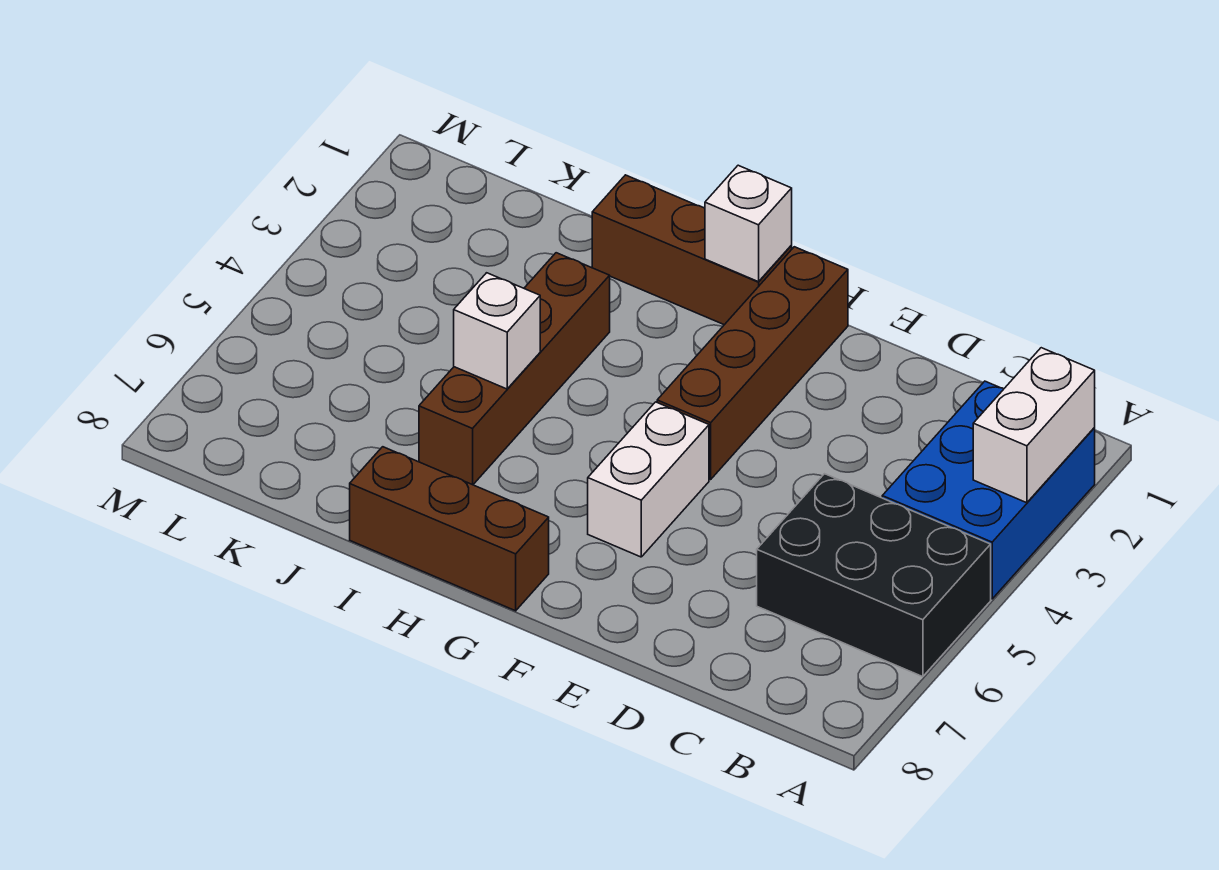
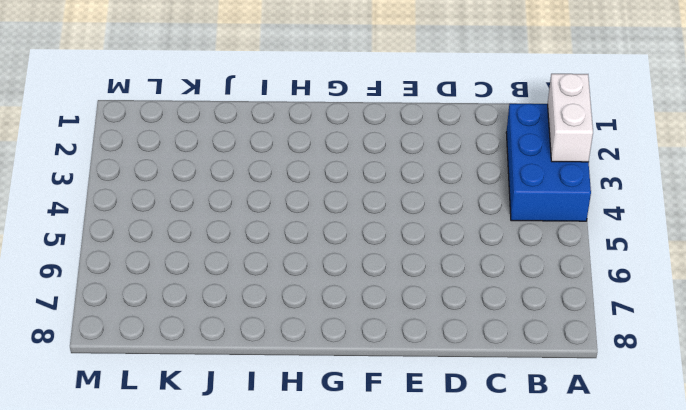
none -> black brick A5:C6 level 1
none -> brown brick F1:F4 level 1

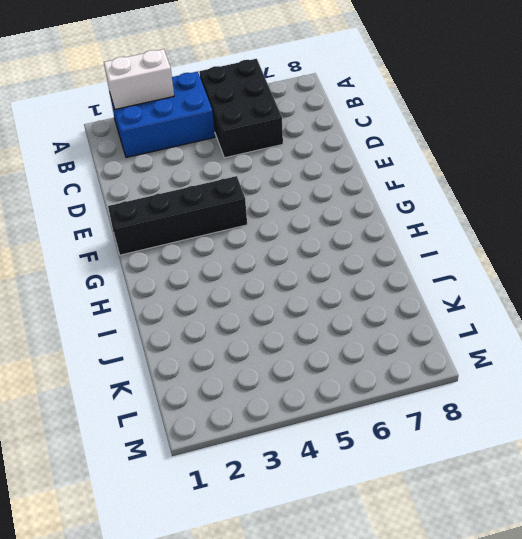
black brick F1:F4 level 1 -> brown brick F1:F4 level 1
none -> white brick F5:F6 level 1
none -> brown brick G1:I1 level 1

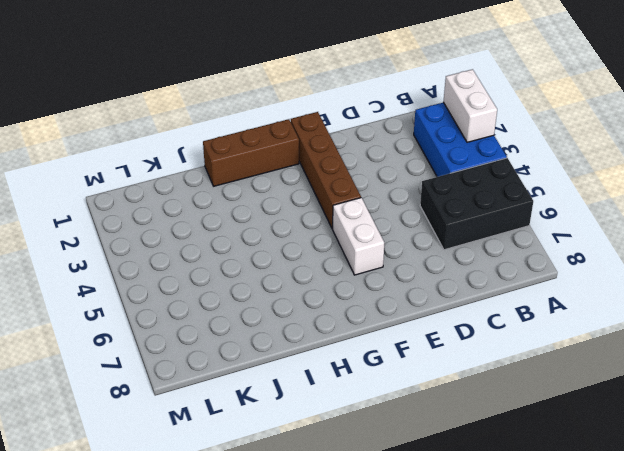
none -> brown brick G8:I8 level 1
none -> brown brick I3:I6 level 1

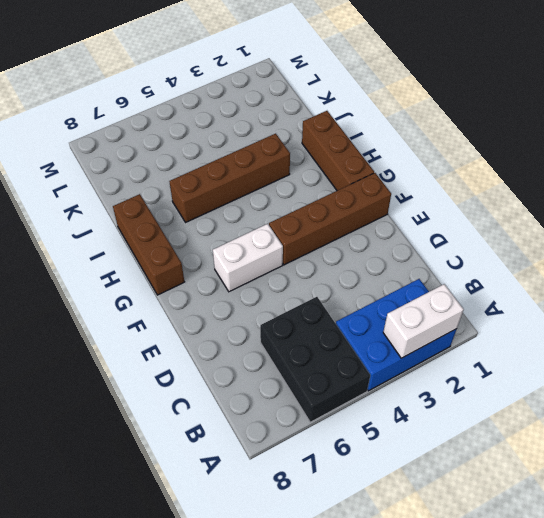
none -> white brick G1 level 2
none -> white brick I5 level 2

